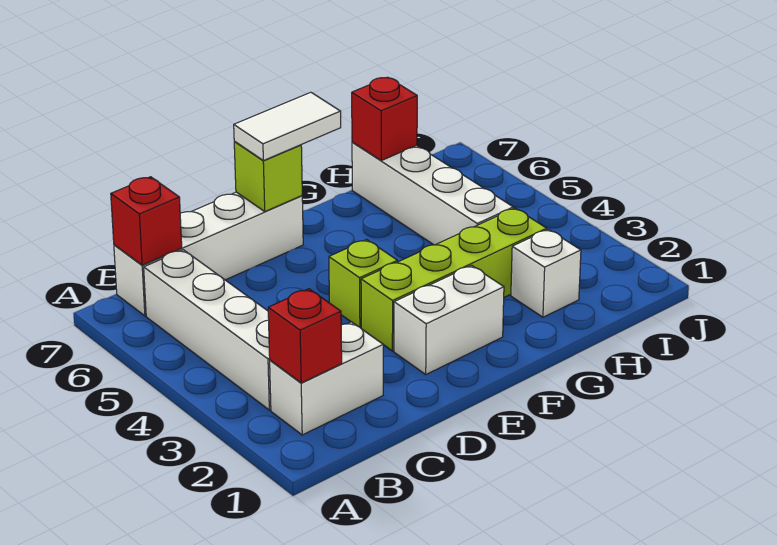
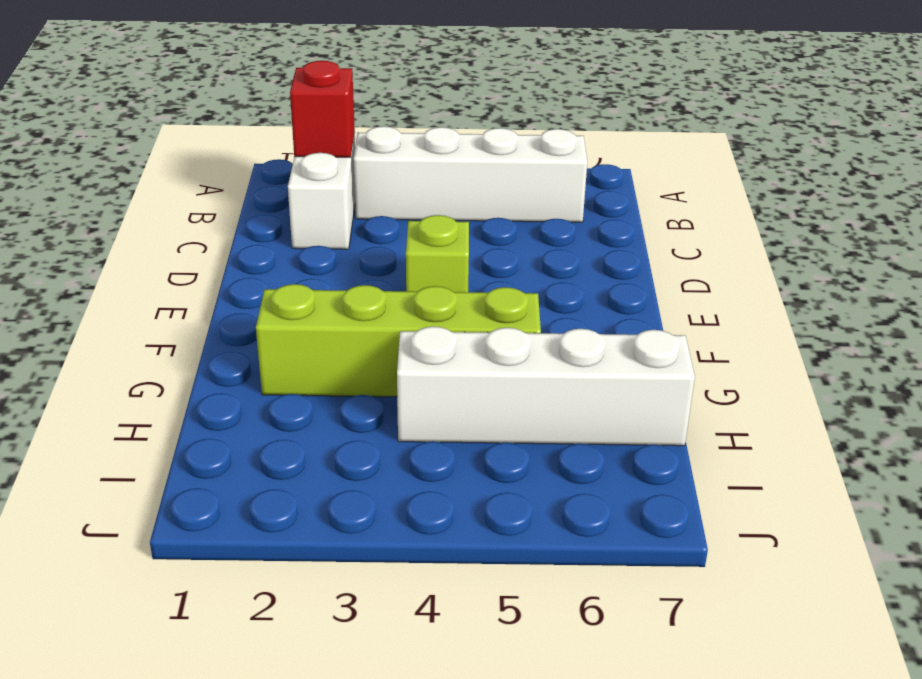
lime brick G2:G5 level 1 -> lime brick E3:H3 level 1
none -> white brick B7:E7 level 1
none -> white brick E2:F2 level 1
none -> white brick H2 level 1

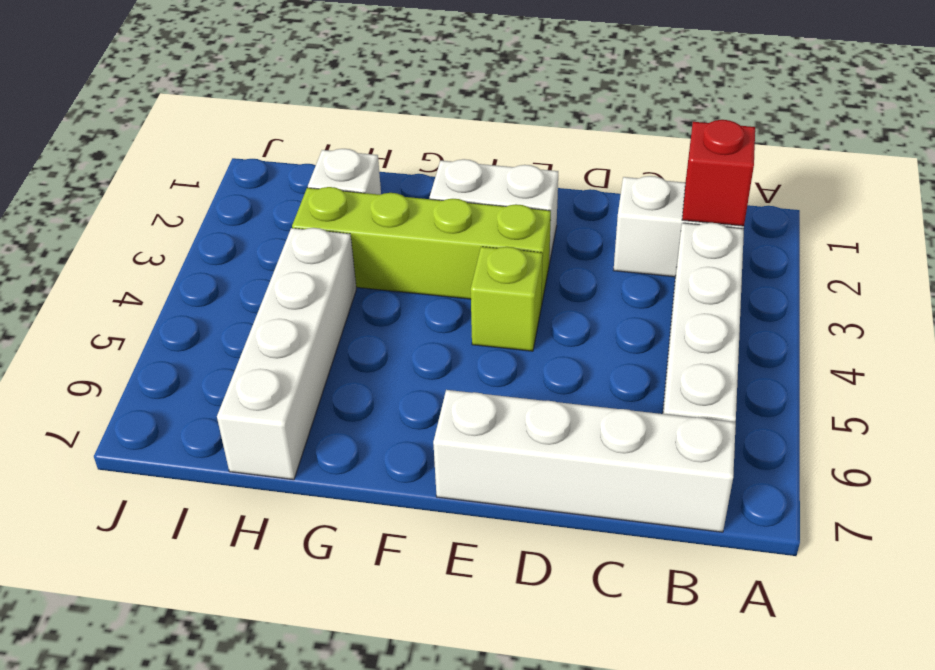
none -> red brick B7 level 2
none -> lime brick E7 level 2
none -> red brick H7 level 2

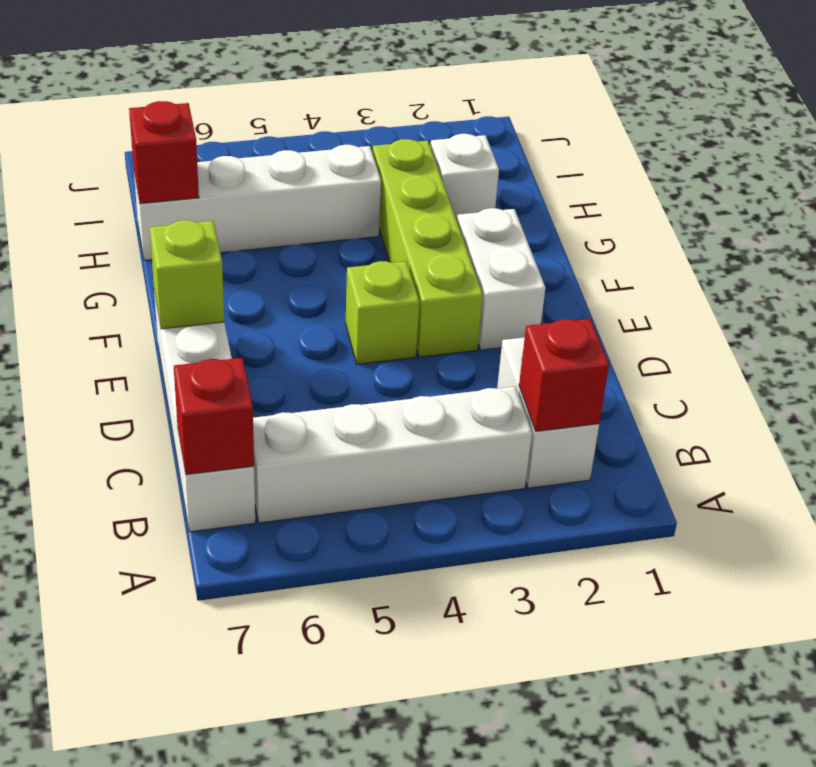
none -> white tile E7:F7 level 3

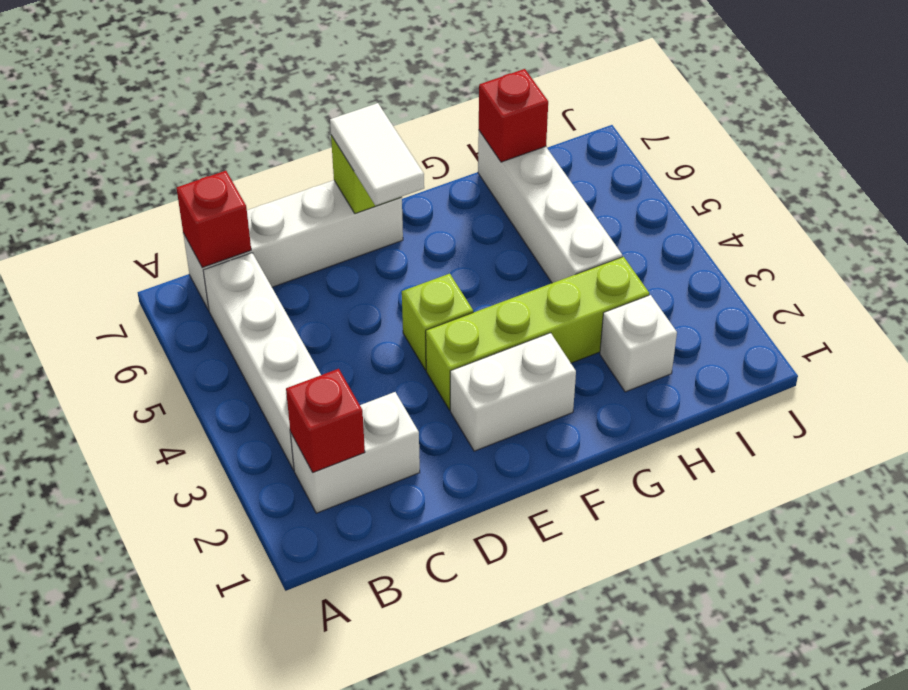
white tile E6:E7 level 3 -> white tile E7:F7 level 3

